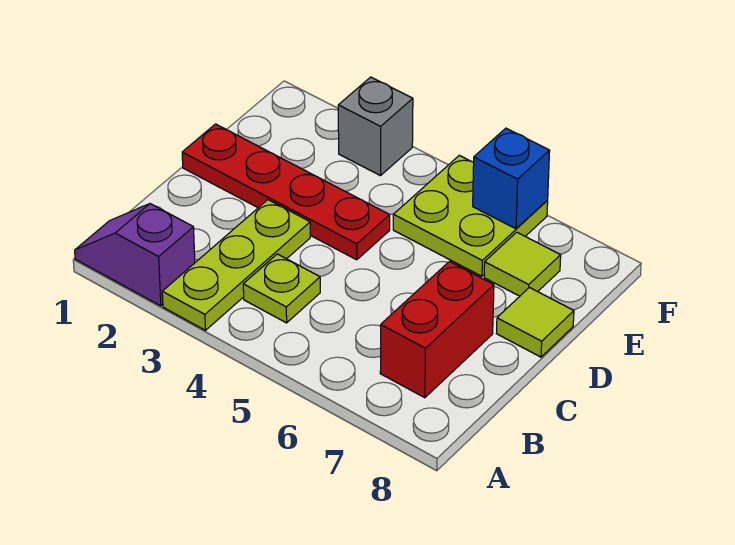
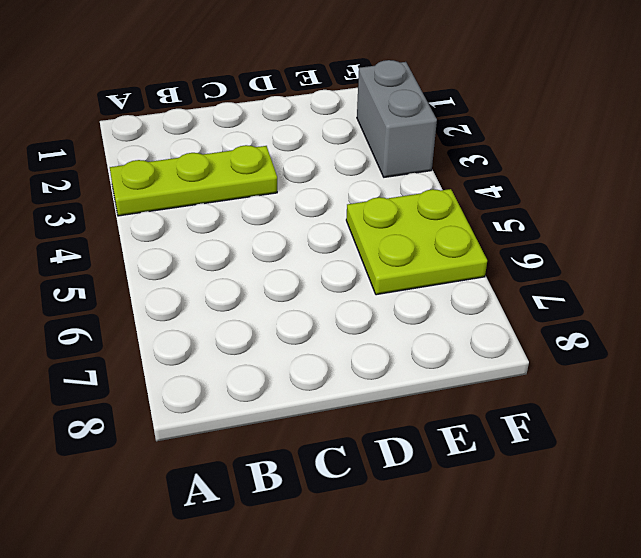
grey brick F2:F3 level 1 -> grey brick F3 level 1
none -> purple slope A1:A2 level 1 top 2
none -> lime plate B4 level 1

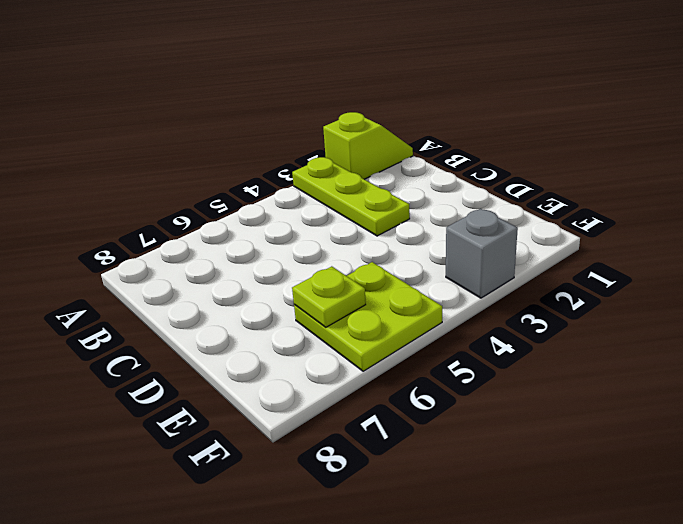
lime slope A1:A2 level 1 top 2 -> purple slope A1:A2 level 1 top 2
lime plate E6 level 2 -> lime plate B4 level 1
none -> red brick B7:C7 level 1
none -> red plate D1:D4 level 1

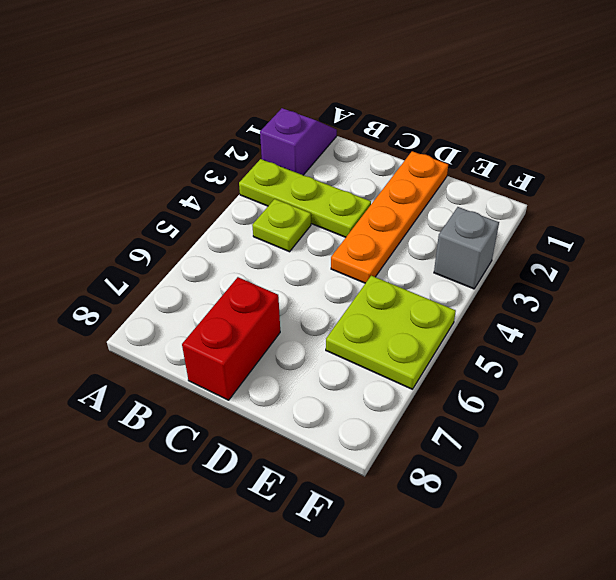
red brick C7:C8 level 1 -> red brick B7:C7 level 1
orange plate D1:D4 level 1 -> red plate D1:D4 level 1
none -> lime tile D8 level 1
none -> lime tile E7 level 1

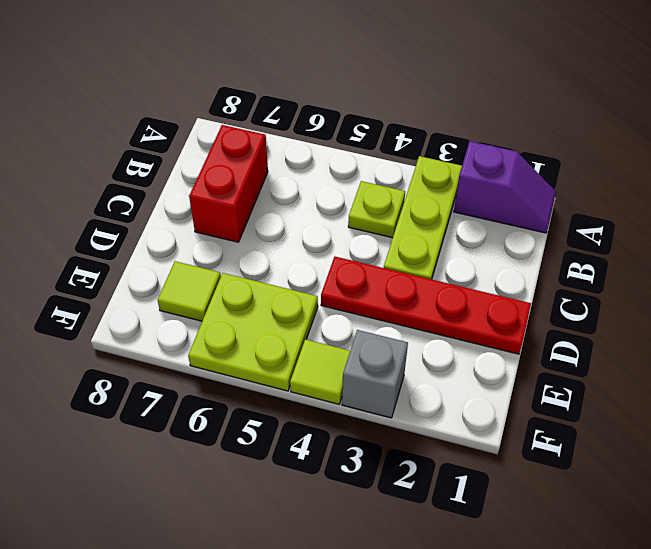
lime tile F4 level 1 -> lime tile D8 level 1
none -> blue brick F6 level 2

